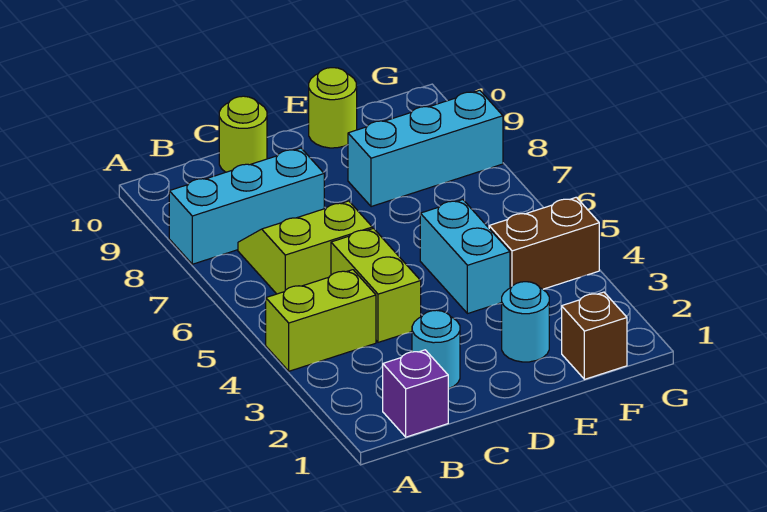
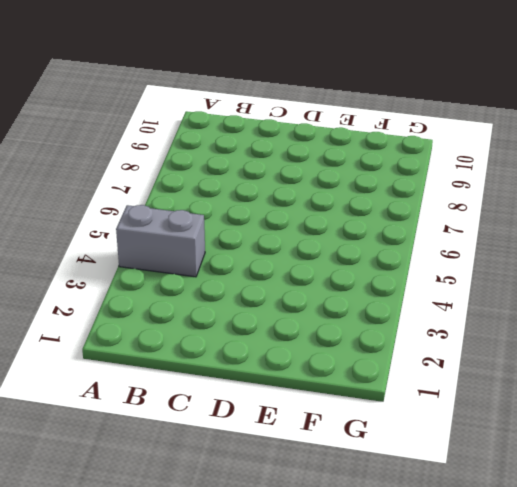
grey brick A4:B4 level 1 -> lime brick A4:B4 level 1
none -> cyan brick A8:C8 level 1
none -> purple brick B1 level 1
none -> lime slope B6:C7 level 1 top 6

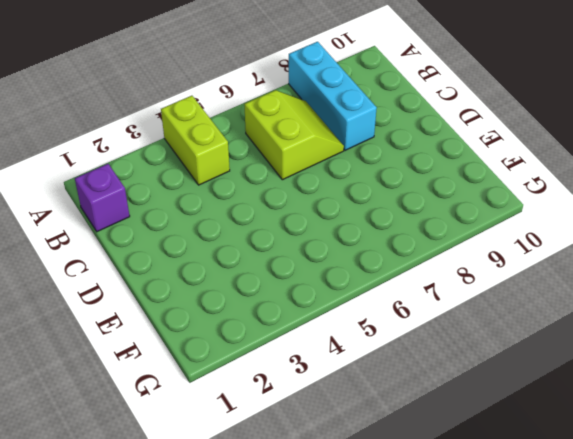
none -> cyan round brick C2 level 1
none -> lime brick C4:C5 level 1
none -> lime round brick C10 level 1

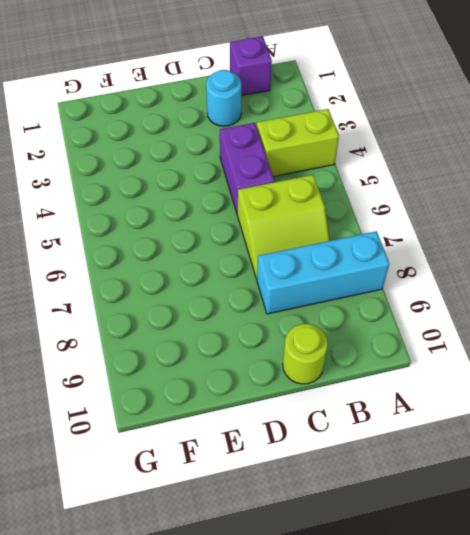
purple brick C4:C5 level 1 -> lime brick C4:C5 level 1
none -> cyan round brick E2 level 1
none -> cyan brick E4:E5 level 1
none -> cyan brick E8:G8 level 1

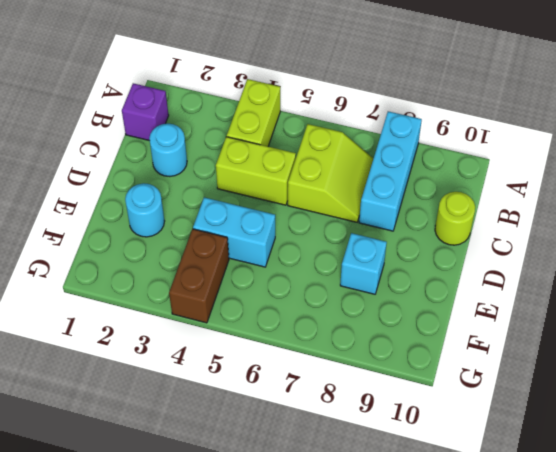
cyan brick E8 level 1 -> cyan brick E8:G8 level 1
none -> lime round brick E10 level 1
none -> brown brick F1 level 1

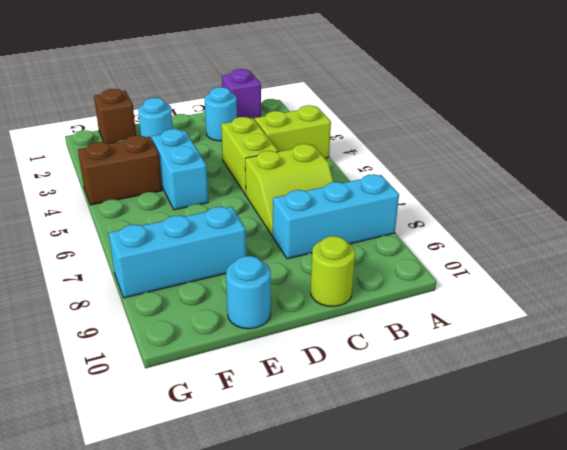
cyan round brick E10 level 1 -> lime round brick E10 level 1

